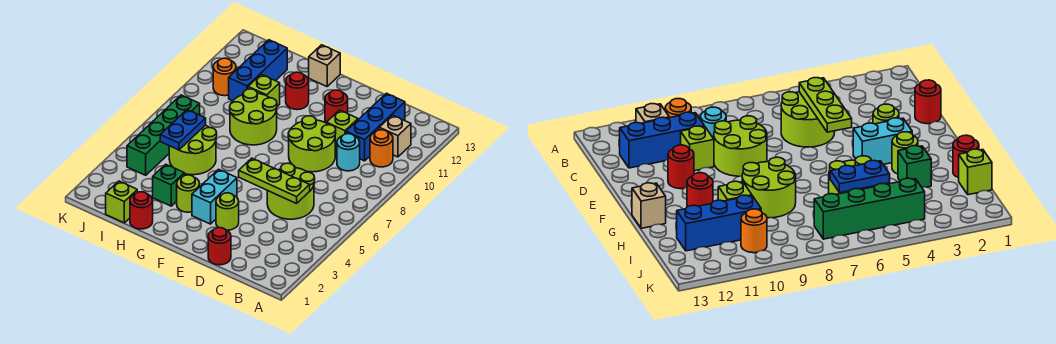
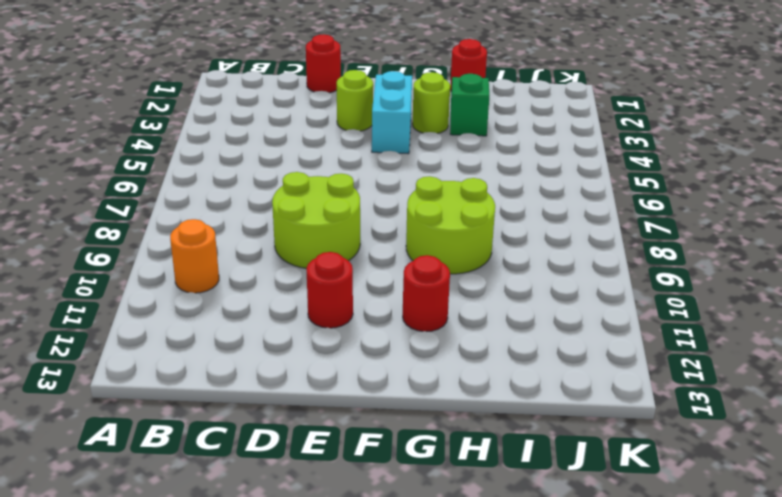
none -> tan brick B11 level 1
none -> lime round brick C5:D6 level 1
none -> cyan round brick C9 level 1

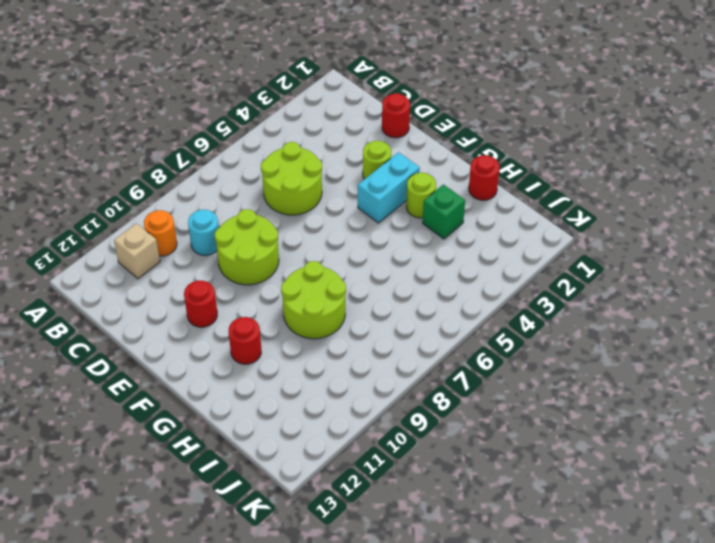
none -> blue brick C10:C12 level 1
none -> lime brick D10 level 1
none -> tan brick G13 level 1

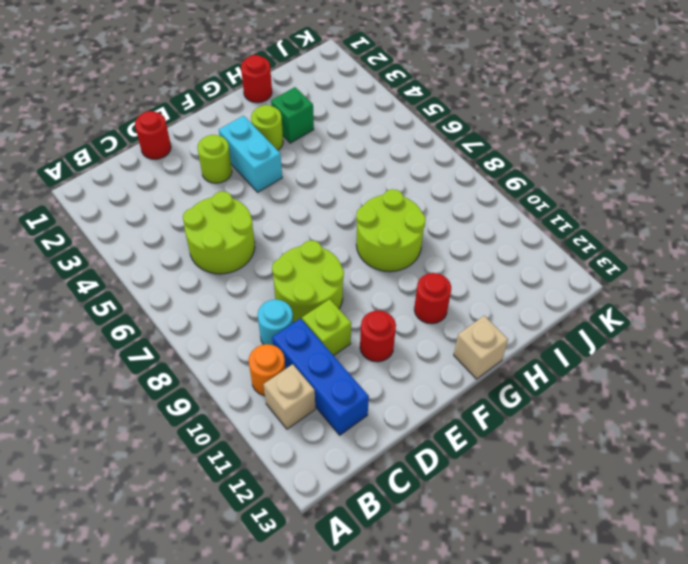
none -> lime round brick H5:I6 level 1
none -> lime brick H10 level 1
none -> lime brick I1 level 1

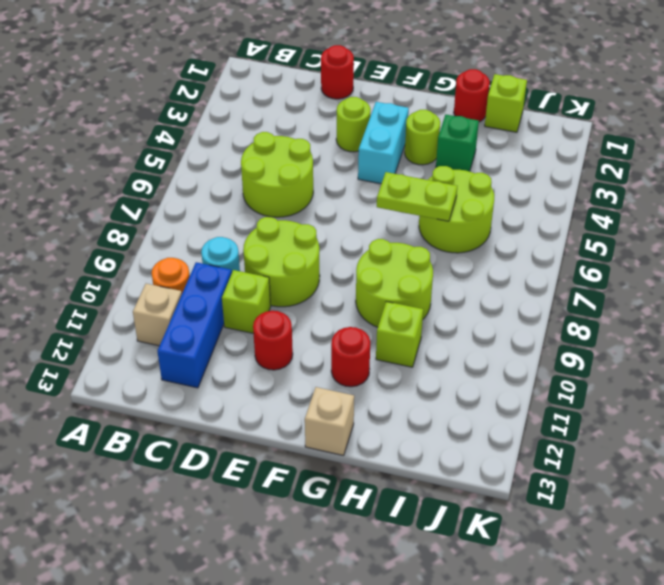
lime plate G6:H6 level 2 -> none
none -> blue brick I10:I12 level 1
none -> green brick J4:J7 level 1
none -> orange round brick J10 level 1

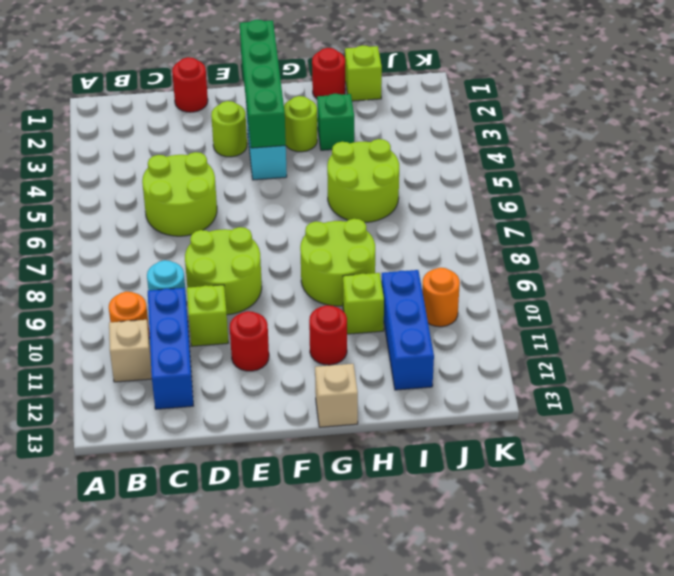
green brick F1:F4 level 2 -> green brick J4:J7 level 1
none -> lime plate C5:E5 level 2
none -> blue plate I5:I6 level 2

